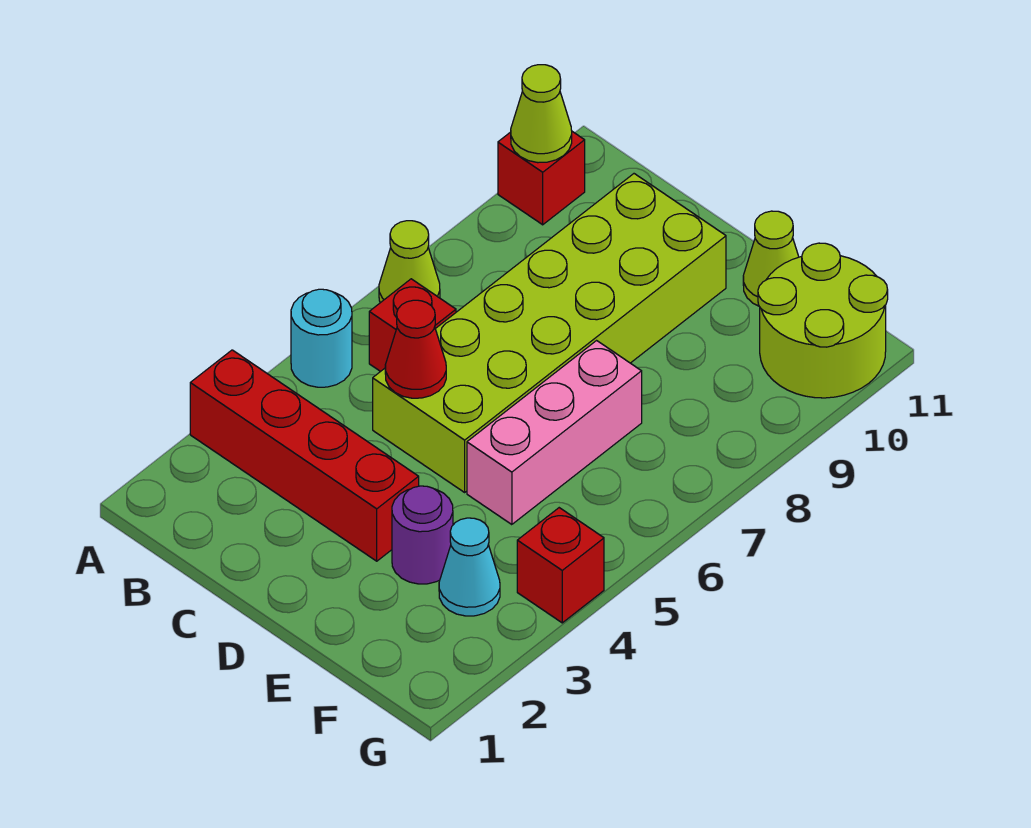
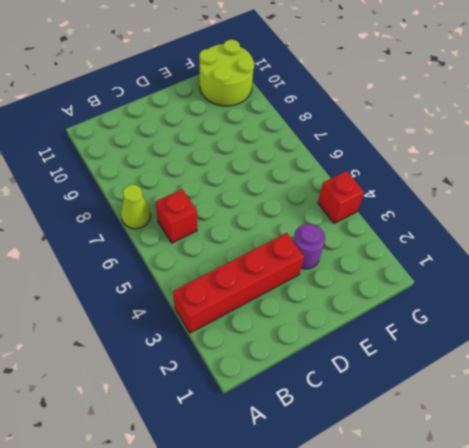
none -> cyan round brick A5 level 1
none -> red brick A10 level 1
none -> lime brick C5:D10 level 1

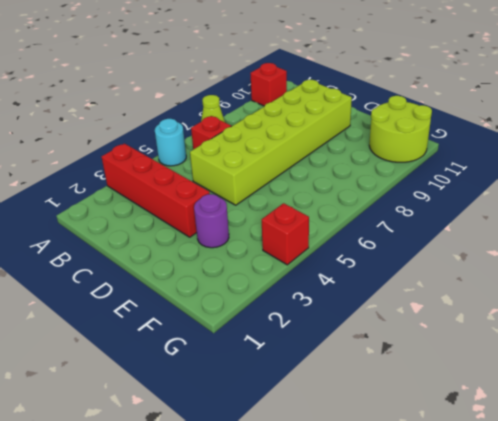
none -> pink brick E5:E7 level 1
none -> lime cone E11 level 1
none -> cyan cone F3 level 1

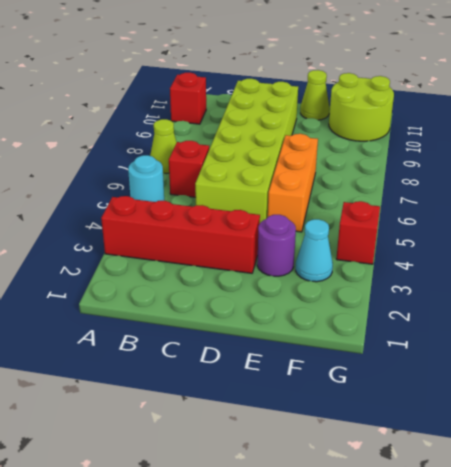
orange brick E5:E7 level 1 -> pink brick E5:E7 level 1
none -> lime cone A10 level 2
none -> red cone C5 level 2

